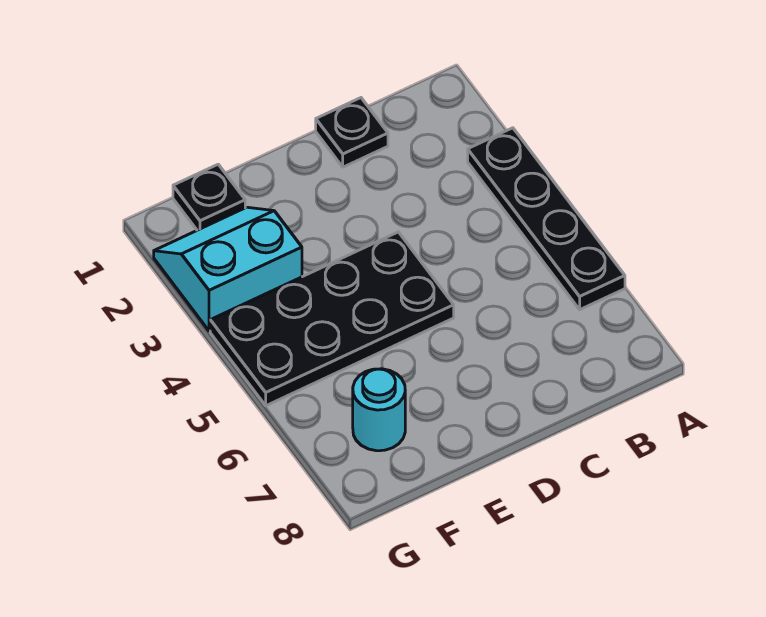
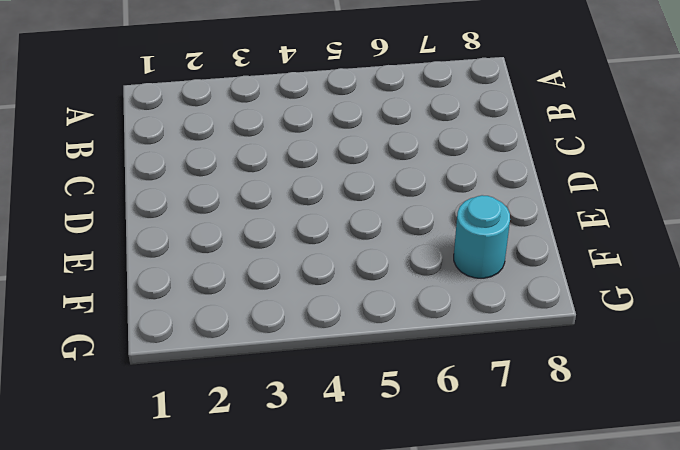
none -> black plate A3:A6 level 1
none -> black plate C1 level 1

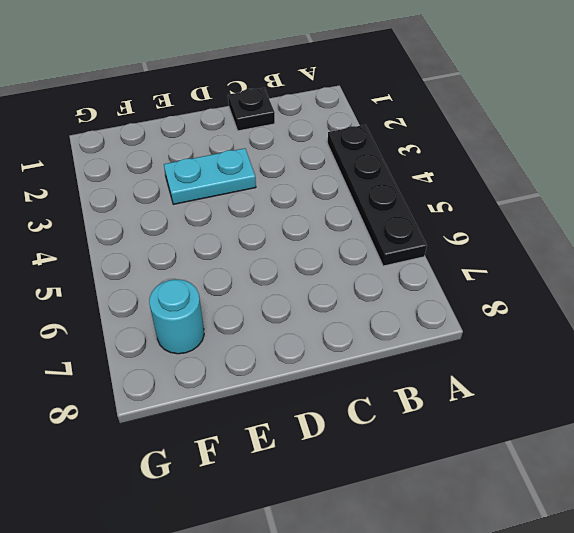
cyan plate D3:E3 level 1 -> none
none -> black plate D4:G5 level 1
none -> black plate F1 level 1

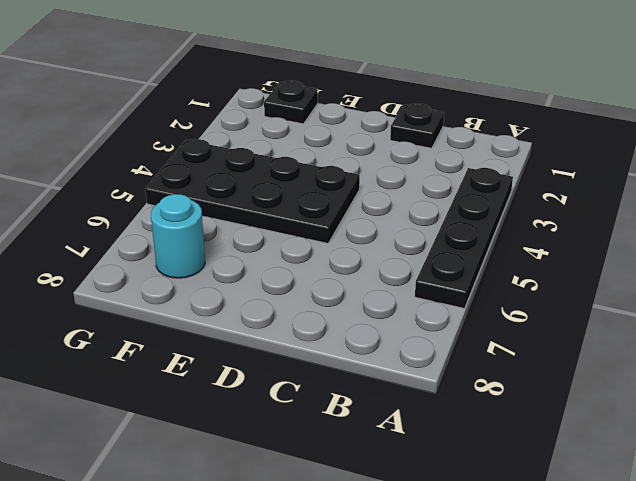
none -> cyan slope F2:G3 level 1 top 3

